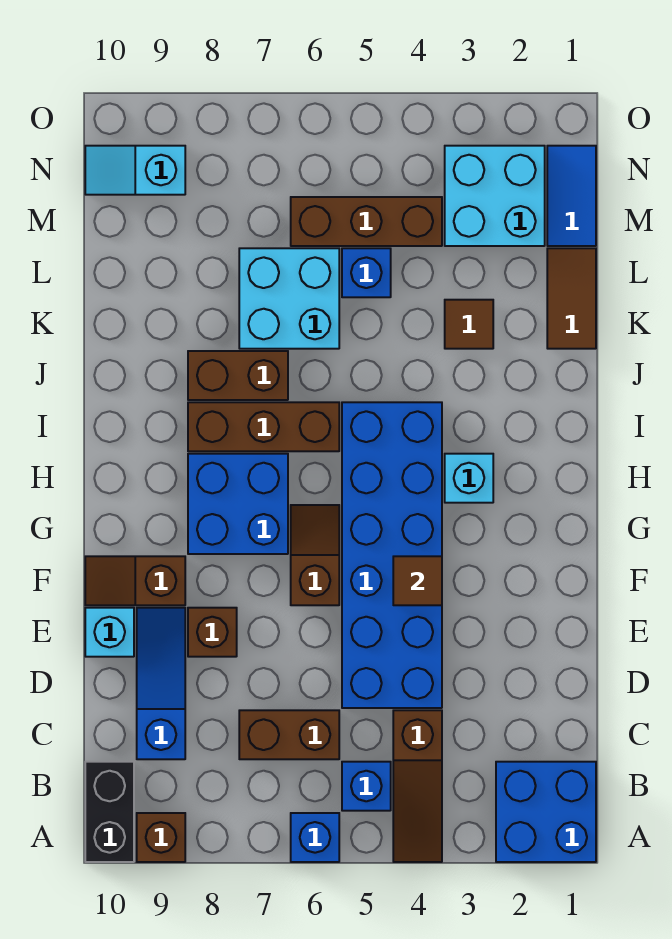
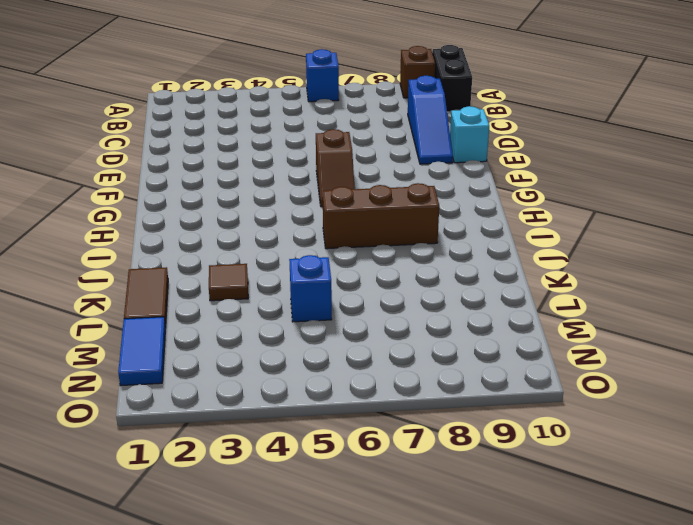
none -> blue brick A1:B2 level 1
none -> brown slope A4:C4 level 1 top C
none -> blue brick B5 level 1

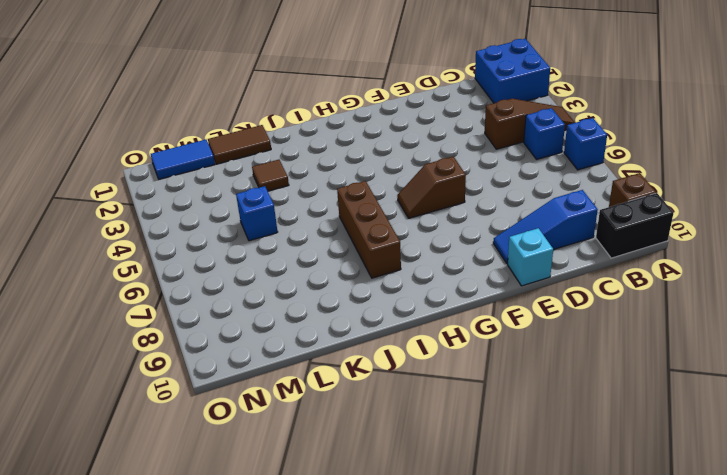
none -> brown brick C6:C7 level 1
none -> blue brick D4:I5 level 1
none -> brown brick E8 level 1

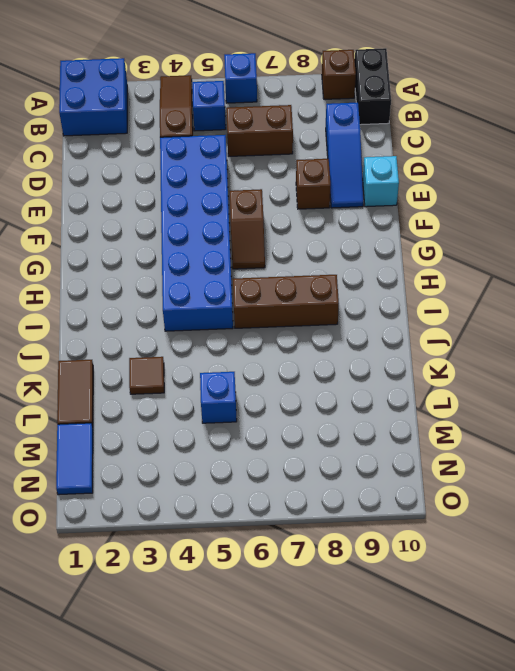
none -> brown slope F9:F10 level 1 top 9
none -> blue brick G7:H8 level 1
none -> cyan brick H3 level 1

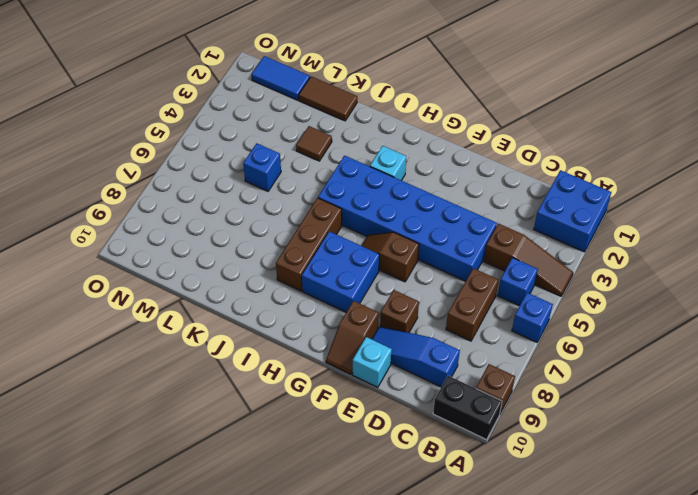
none -> brown brick J7:J8 level 1
none -> cyan brick K6:L7 level 1
none -> cyan brick M2:N3 level 1

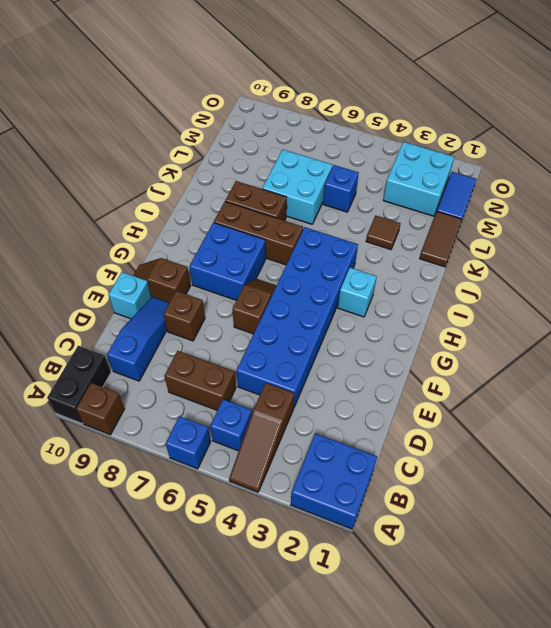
none -> brown brick M4:M6 level 1
none -> cyan slope N9:N10 level 1 top 9
none -> brown tile F4 level 2

